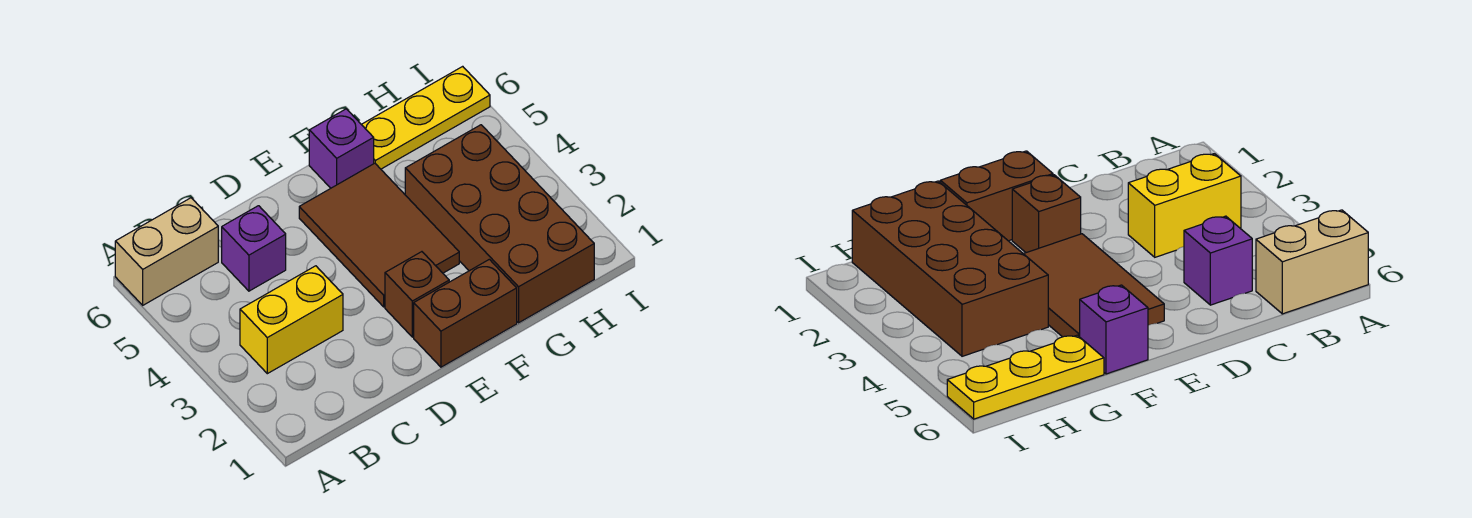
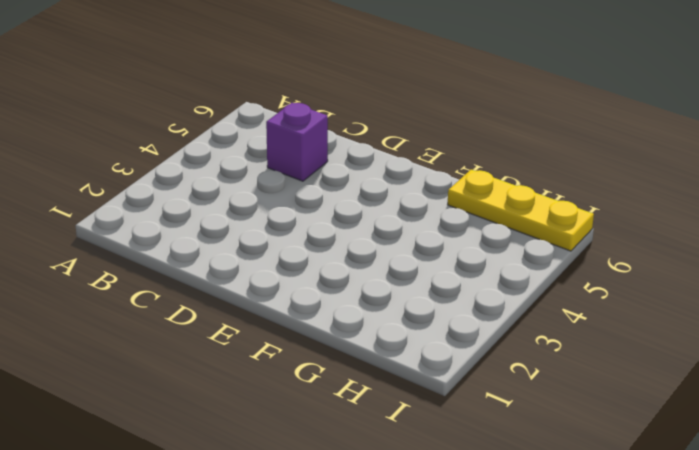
none -> tan brick A6:B6 level 1
none -> yellow brick B3:C3 level 1

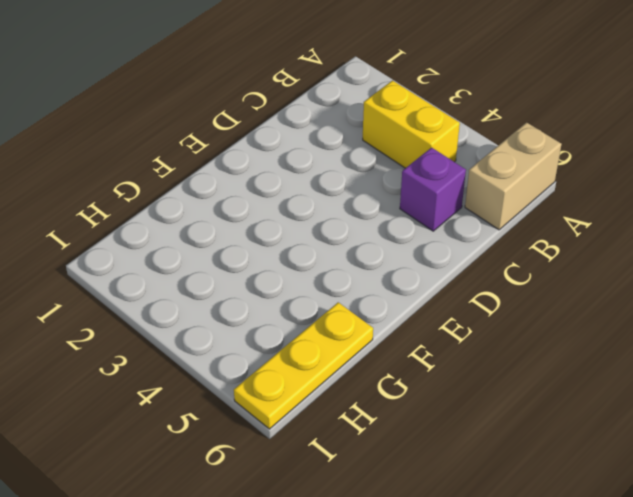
yellow brick B3:B4 level 1 -> yellow brick B3:C3 level 1
none -> brown brick E1:F1 level 1
none -> brown brick E2 level 1

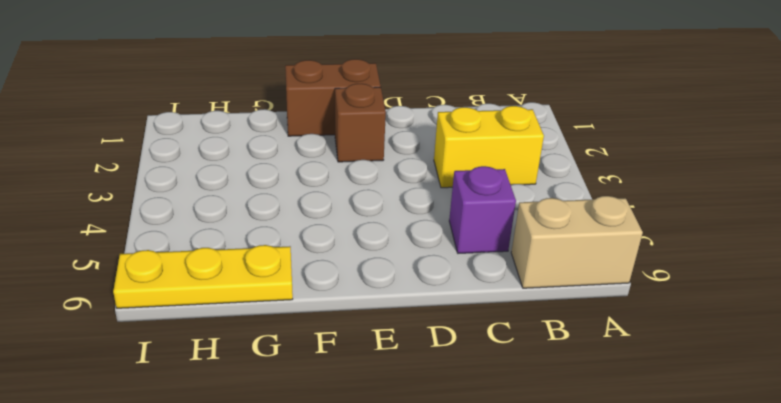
none -> brown tile E3:F5 level 1
none -> purple brick F6 level 1

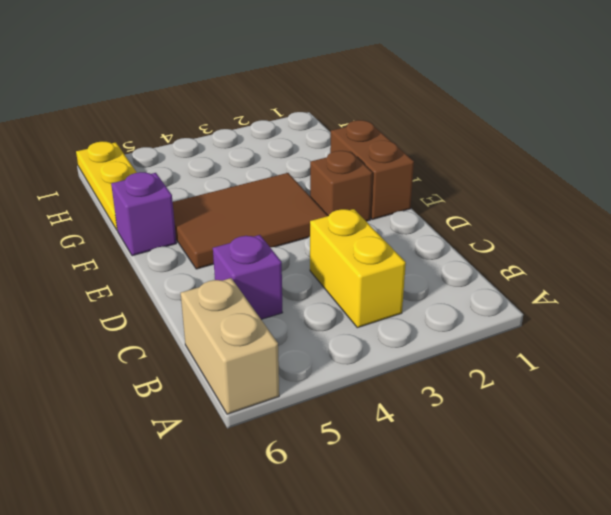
none -> brown brick G1:H4 level 1

